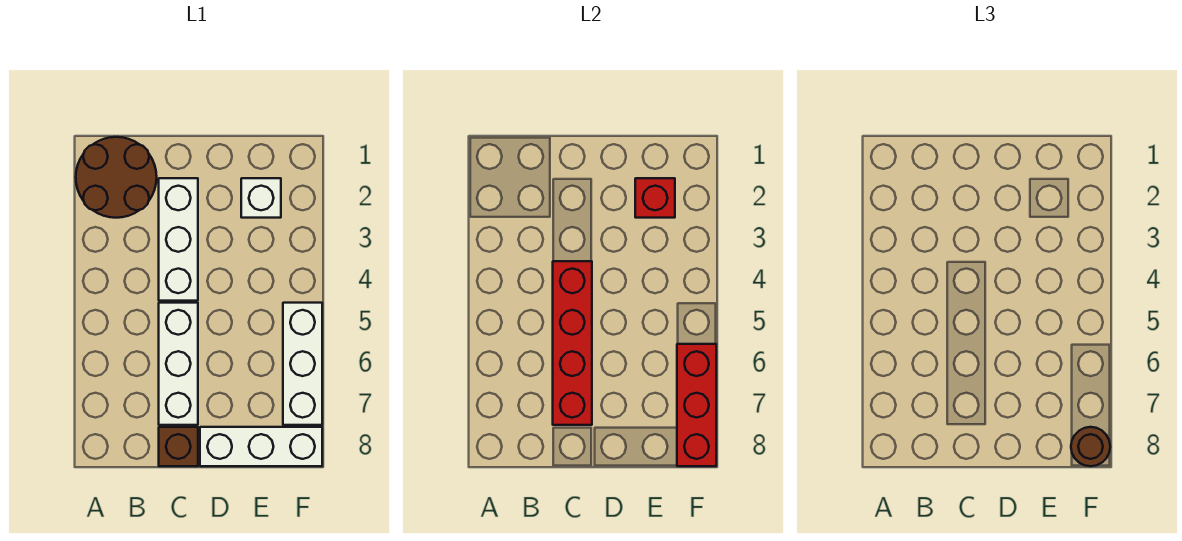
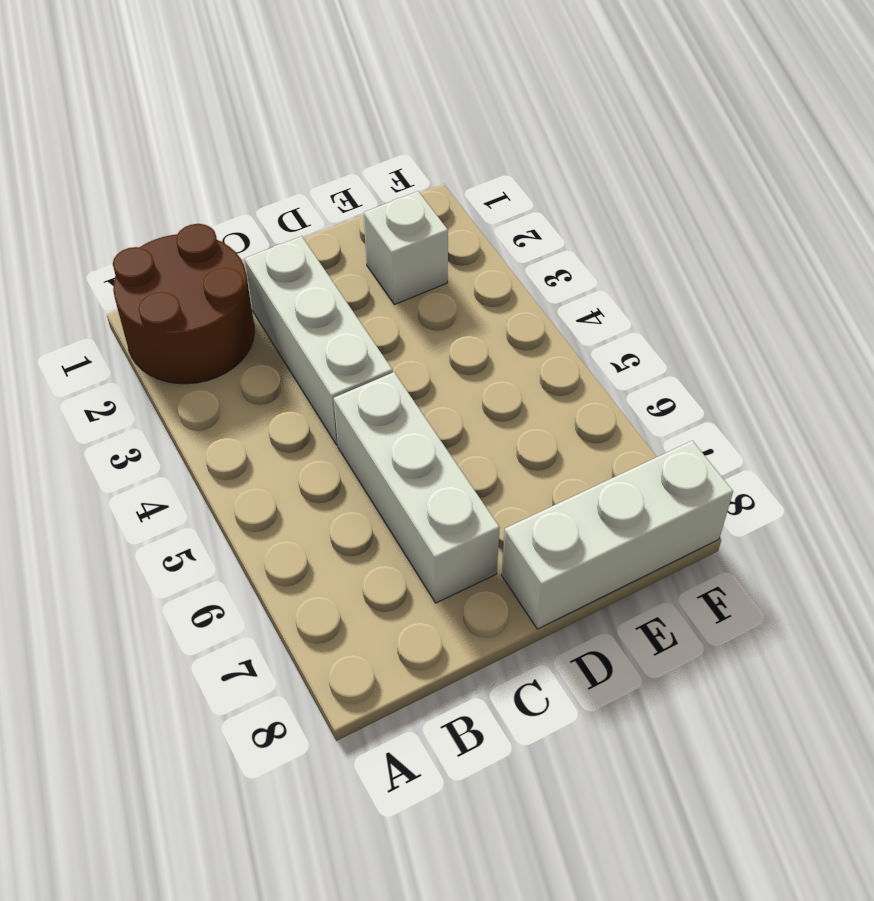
none -> brown brick C8 level 1
none -> white brick F5:F7 level 1

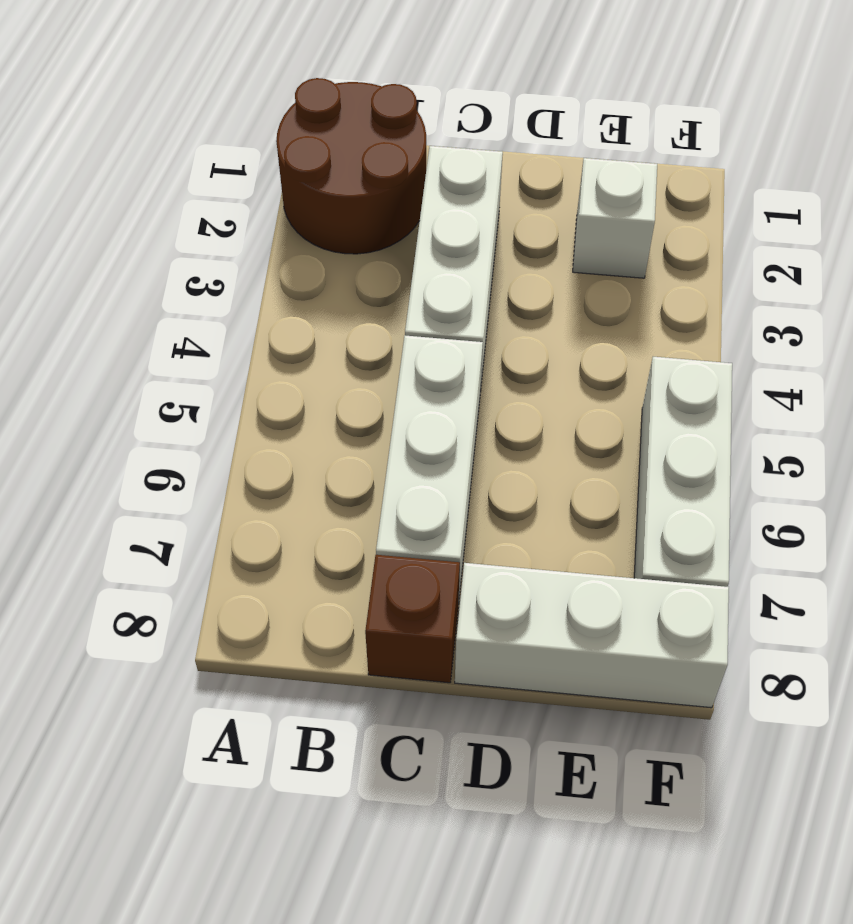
none -> red brick C4:C7 level 2
none -> red brick E2 level 2

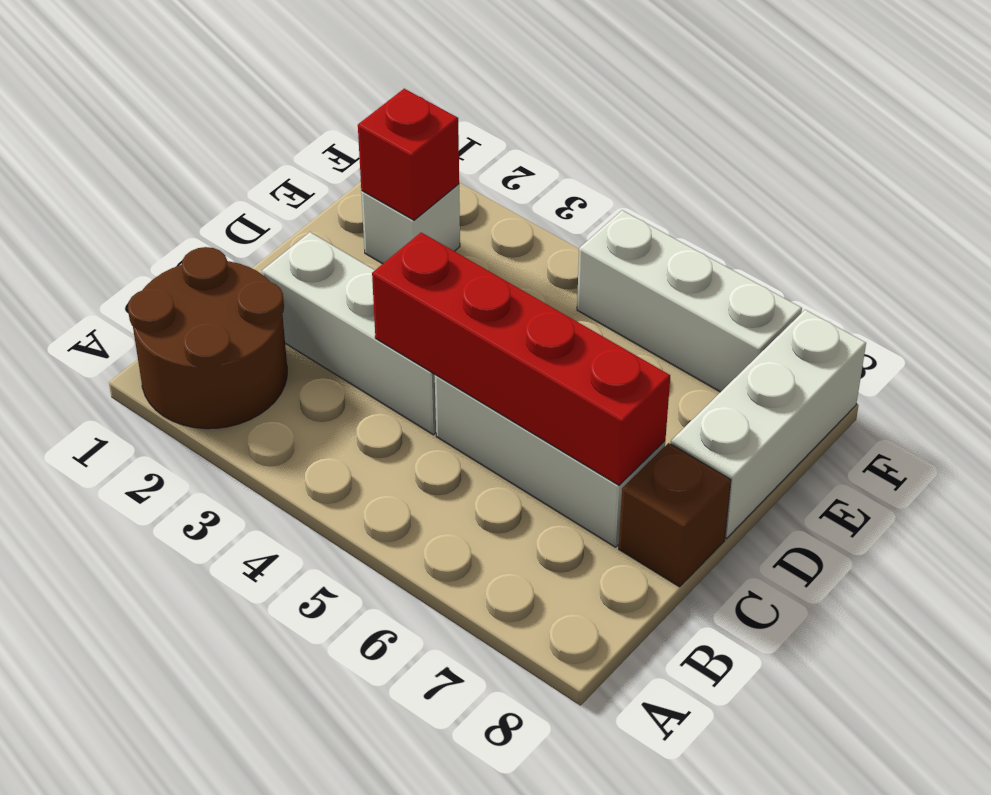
none -> red brick F6:F8 level 2
none -> brown round brick F8 level 3

